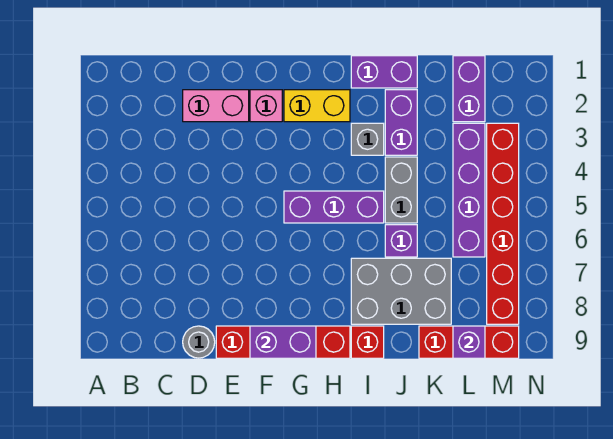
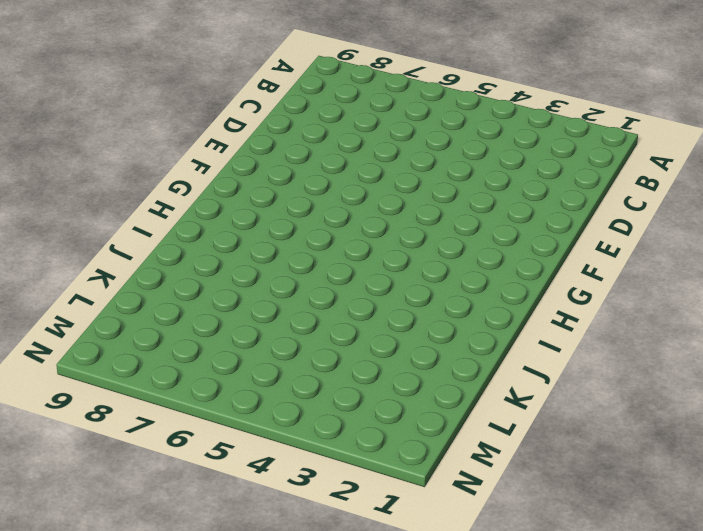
none -> pink brick D2:E2 level 1
none -> grey round brick D9 level 1
none -> red brick E9:H9 level 1

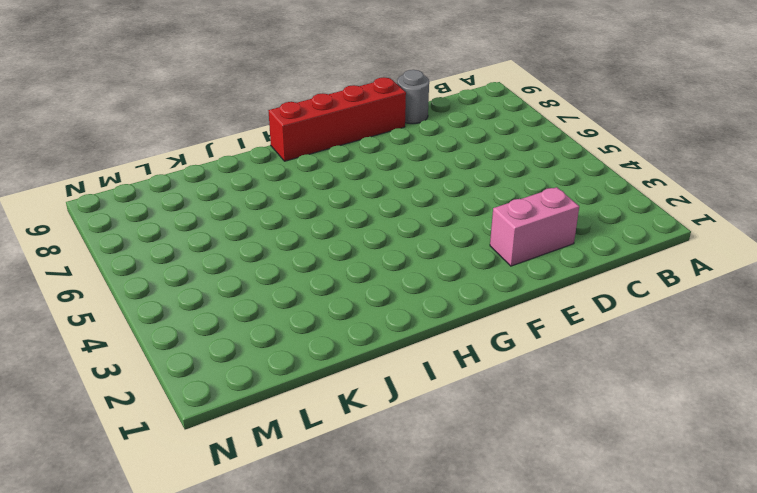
none -> pink brick F2 level 1
none -> yellow brick G2:H2 level 1
none -> purple brick G5:I5 level 1

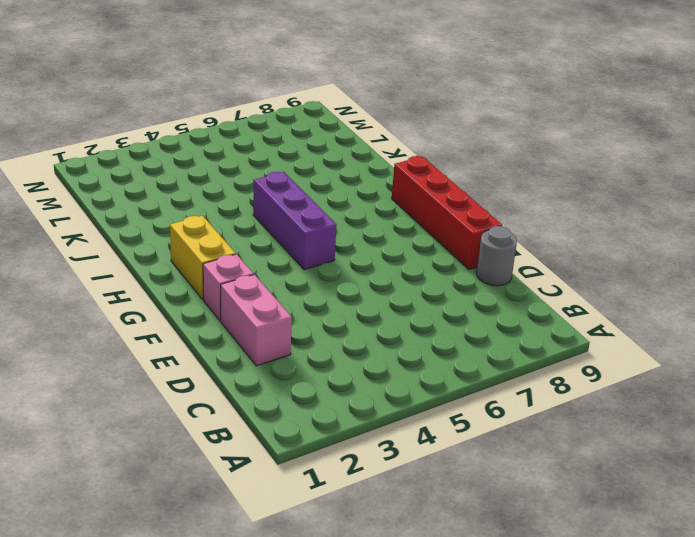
none -> purple brick I1:J1 level 1
none -> grey brick I3 level 1
none -> grey brick I7:K8 level 1

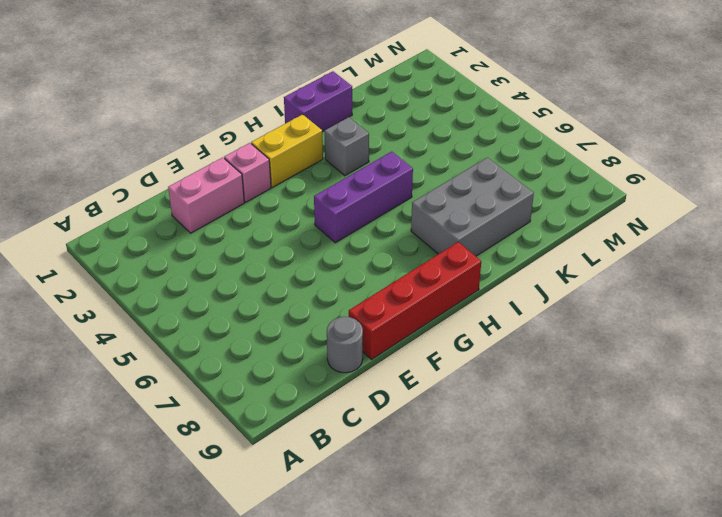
none -> red brick I9 level 1
none -> purple brick J2:J3 level 1
none -> grey brick J4:J5 level 1

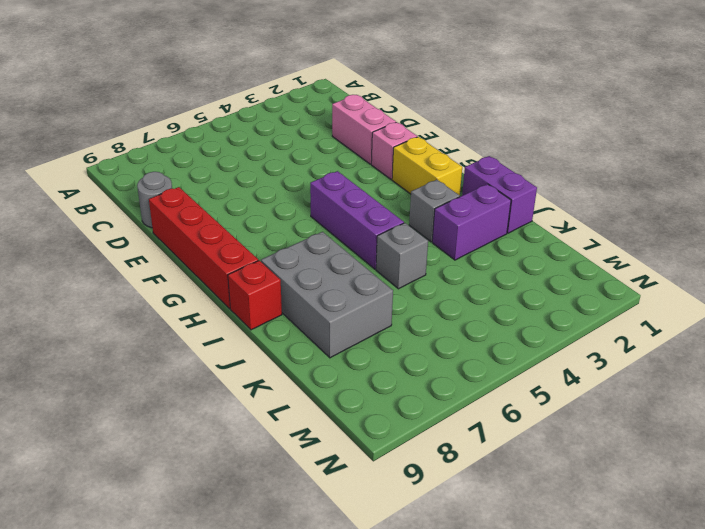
grey brick J5 level 1 -> grey brick J4:J5 level 1
none -> purple brick J6 level 1
none -> red brick K9:M9 level 1
none -> purple brick L1:L2 level 1

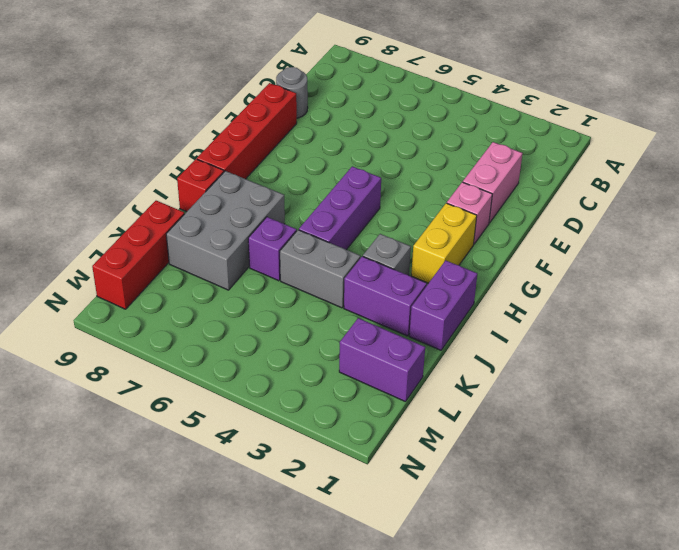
none -> purple brick L3:L6 level 1
none -> red brick M3:M8 level 1
none -> purple brick F9:G9 level 2

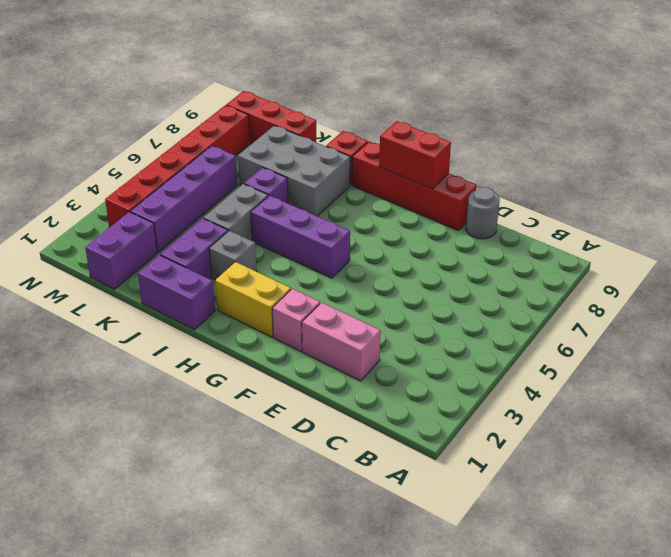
red brick F9:G9 level 2 -> purple brick F9:G9 level 2
none -> purple brick L9 level 2

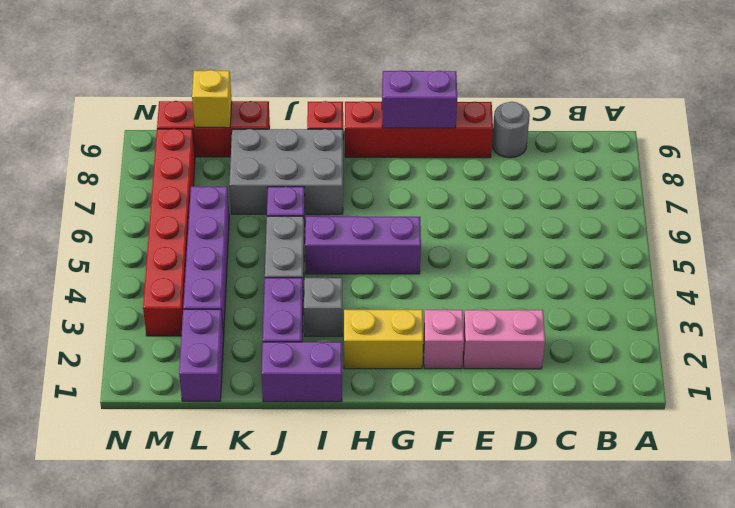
yellow brick L9 level 2 -> purple brick L9 level 2

